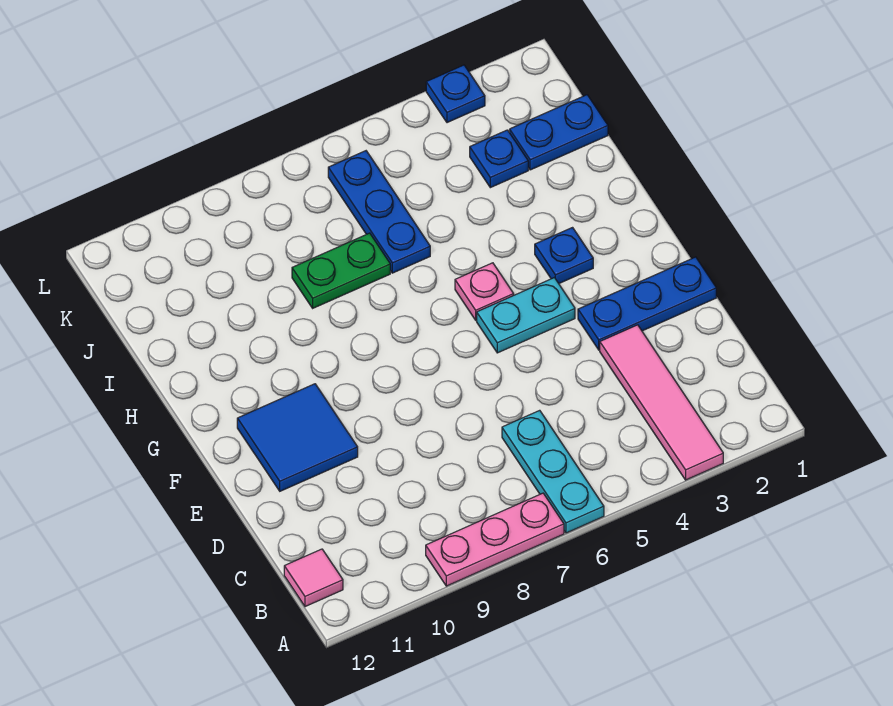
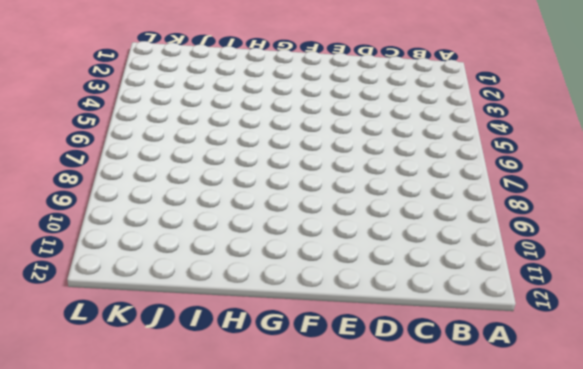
none -> pink tile A3:D3 level 1
none -> cyan plate A6:C6 level 1
none -> pink plate A7:A9 level 1

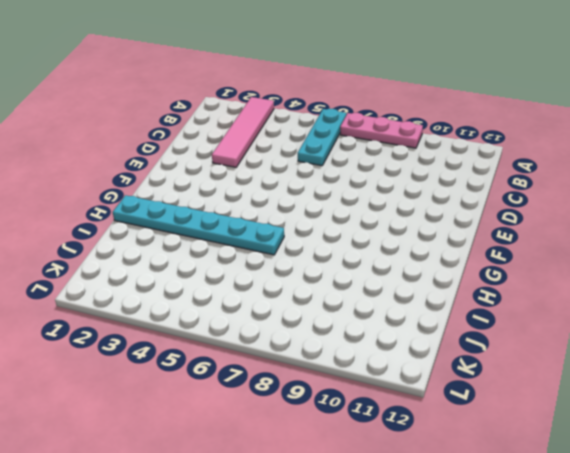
cyan plate H1:H6 level 1 -> none
none -> pink tile B12 level 1
none -> blue plate E1:E3 level 1
none -> blue tile E10:F11 level 1

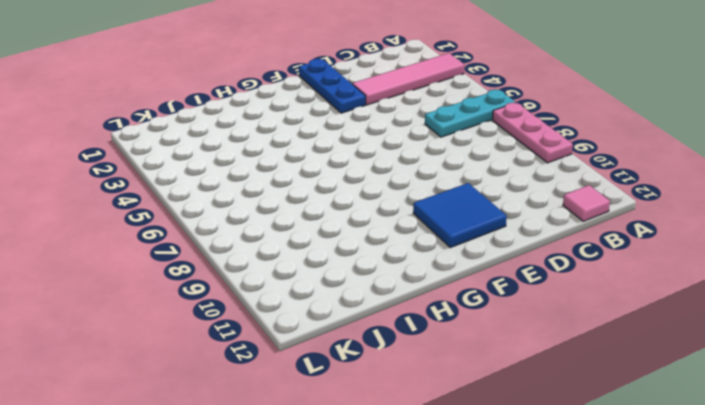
none -> cyan plate F4:F5 level 1
none -> blue plate G3 level 1
none -> pink plate G5 level 1

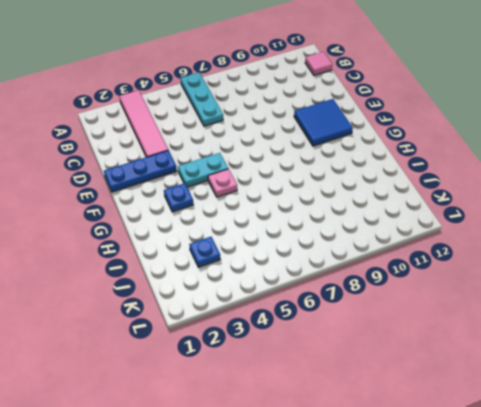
none -> pink plate A7:A9 level 1
none -> blue plate I6:K6 level 1
none -> green plate I7:I8 level 1

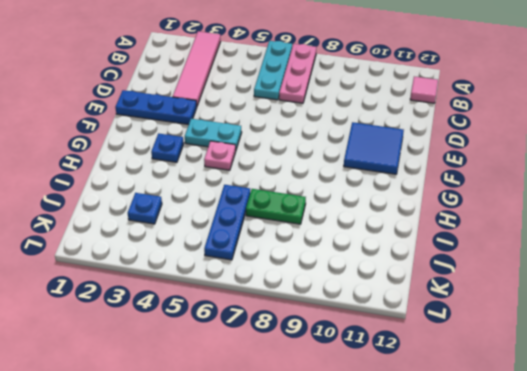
pink plate A7:C7 level 1 -> pink plate A7:A9 level 1
none -> blue plate J1:J2 level 1
none -> blue plate L3 level 1

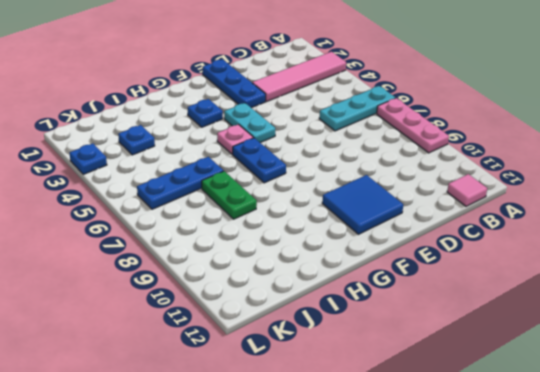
blue plate G6:G7 level 1 -> blue plate J1:J2 level 1

